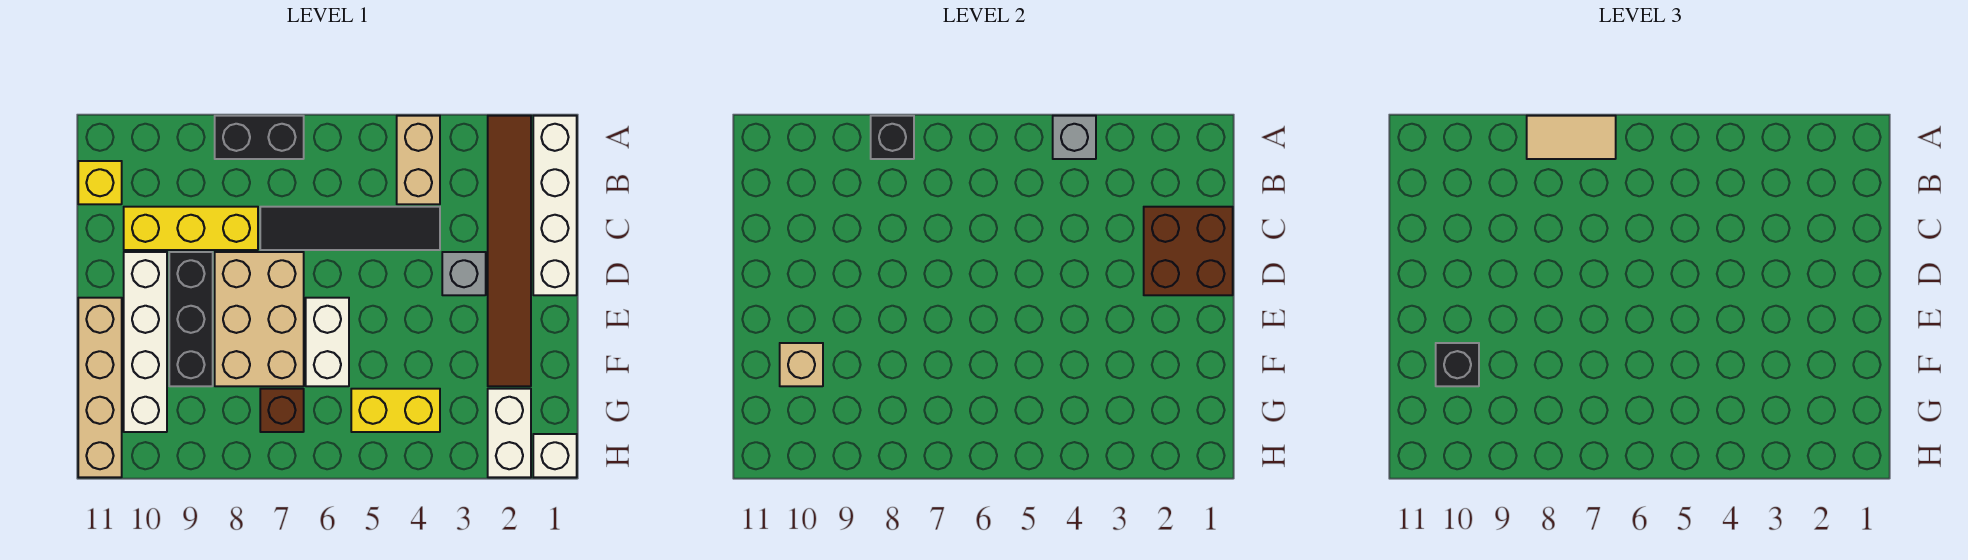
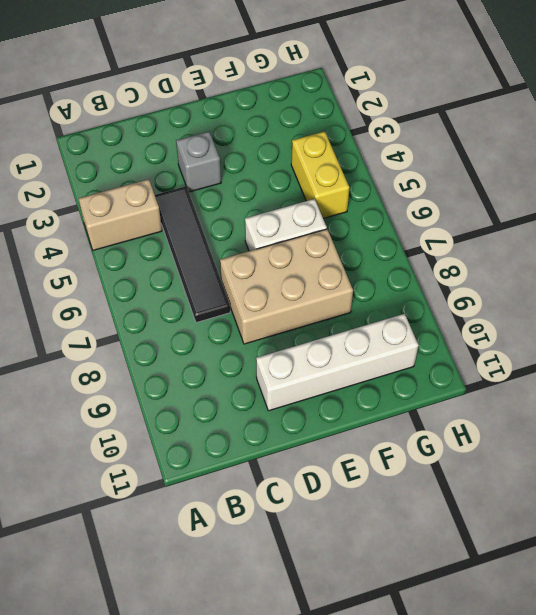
none -> white brick A1:D1 level 1
none -> brown tile A2:F2 level 1
none -> black brick A7:A8 level 1

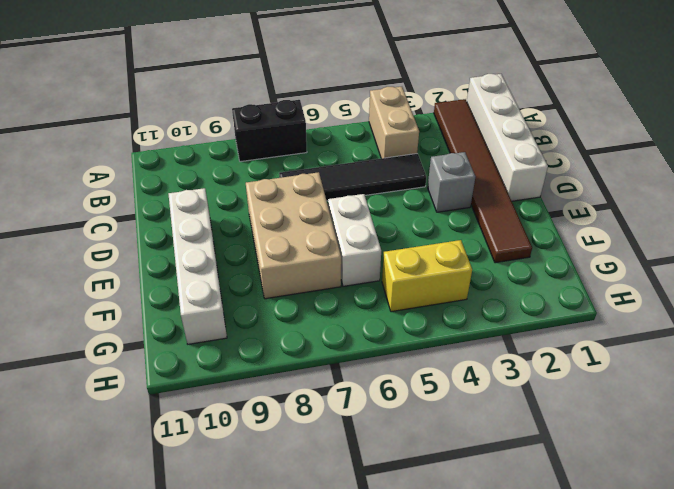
none -> yellow brick B11 level 1
none -> yellow brick C8:C10 level 1
none -> black brick D9:F9 level 1

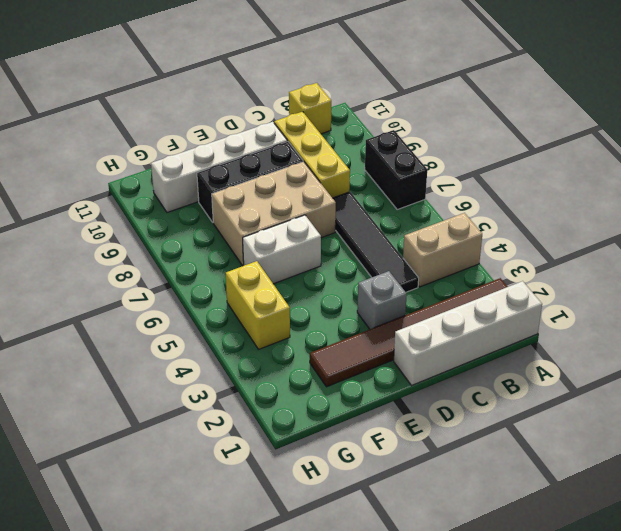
none -> tan brick E11:H11 level 1
none -> white brick G2:H2 level 1
none -> brown brick G7 level 1

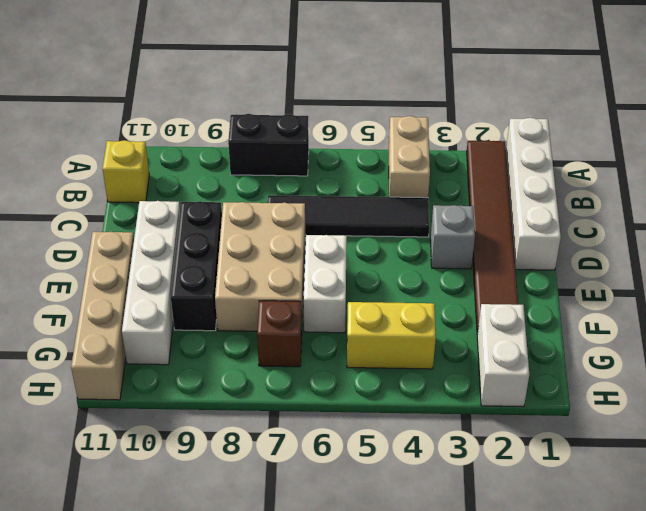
none -> yellow brick C8:C10 level 1
none -> white brick H1 level 1
none -> grey brick A4 level 2

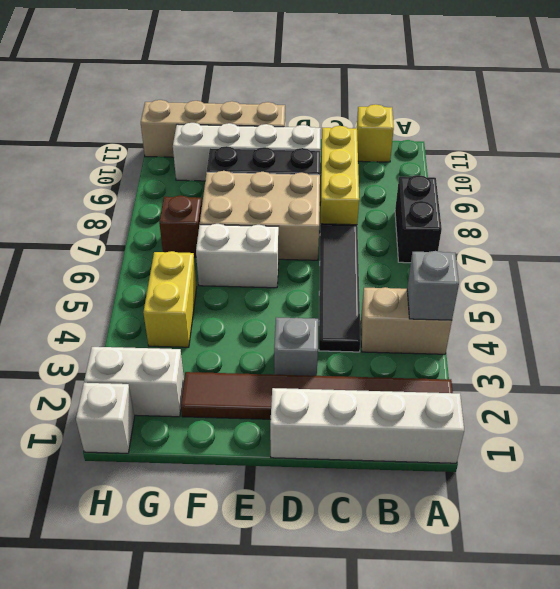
none -> black brick A8 level 2
none -> brown brick C1:D2 level 2
none -> tan brick F10 level 2

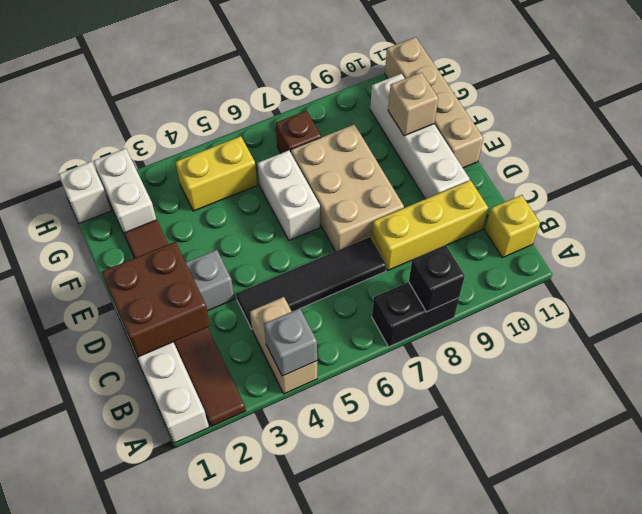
none -> black brick D9:F9 level 1
none -> tan tile A7:A8 level 3
none -> black brick F10 level 3

